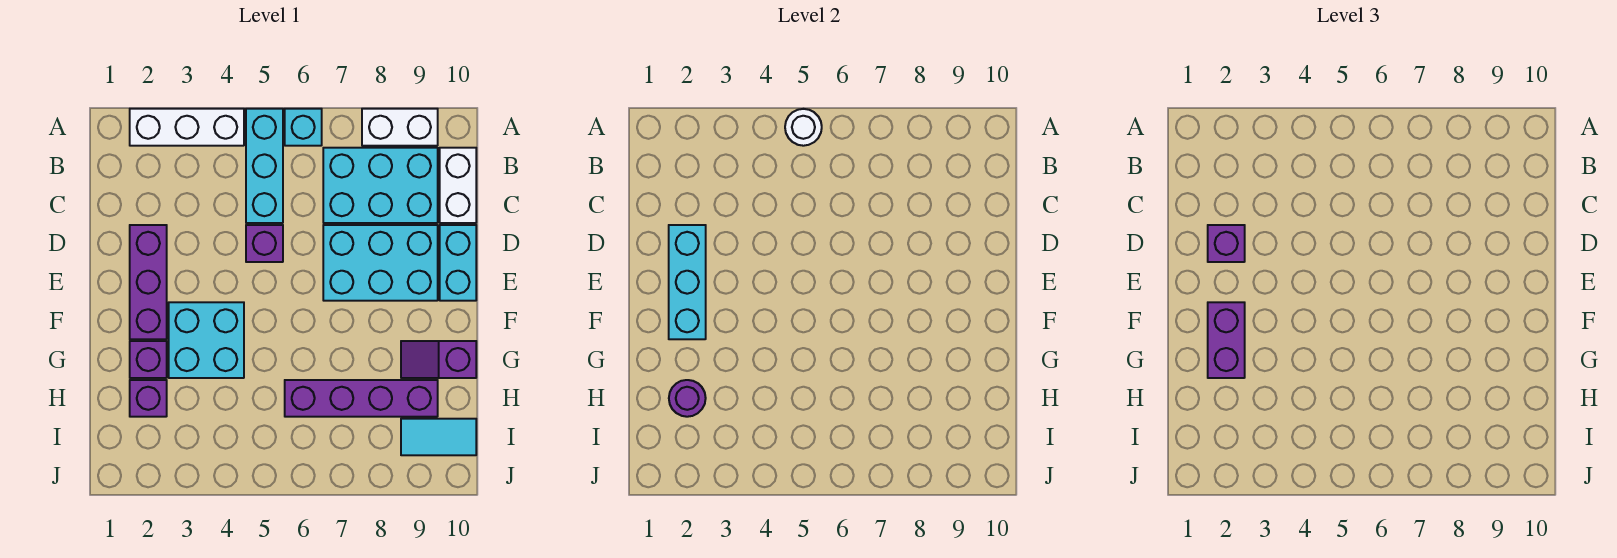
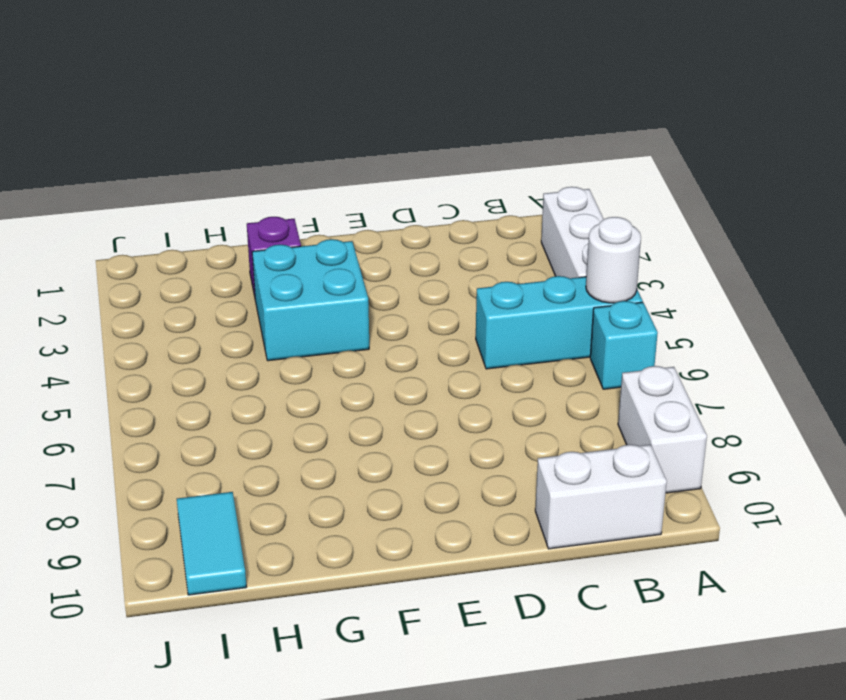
none -> cyan brick B7:C9 level 1
none -> purple brick D2:F2 level 1
none -> purple brick D5 level 1

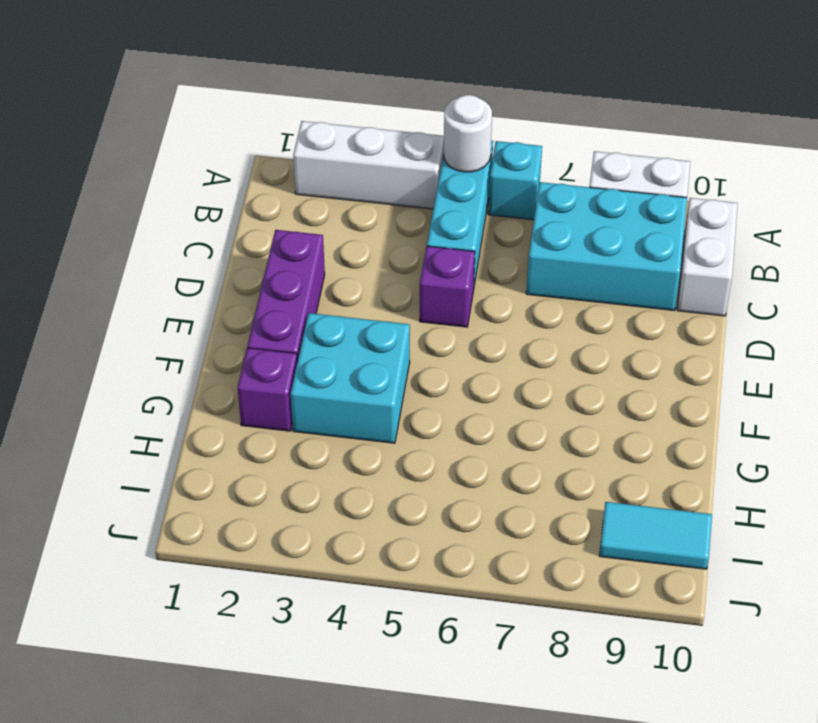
none -> cyan brick D7:E9 level 1
none -> cyan brick D10:E10 level 1
none -> purple slope G9:G10 level 1 top 10

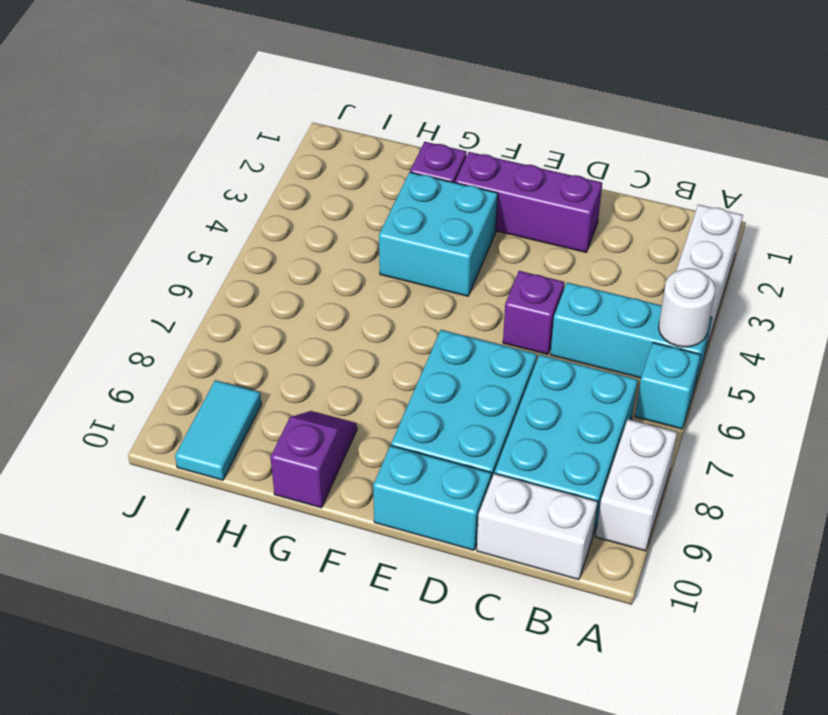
none -> purple brick H2 level 1
none -> purple brick H6:H9 level 1
none -> cyan brick D2:F2 level 2

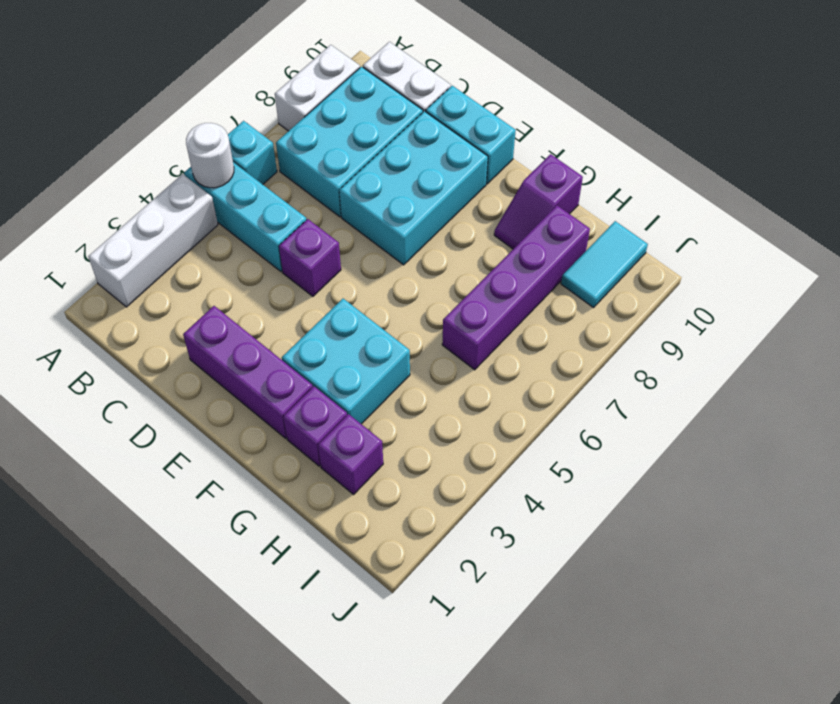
none -> cyan brick D2:F2 level 2
none -> purple round brick H2 level 2
none -> purple brick D2 level 3

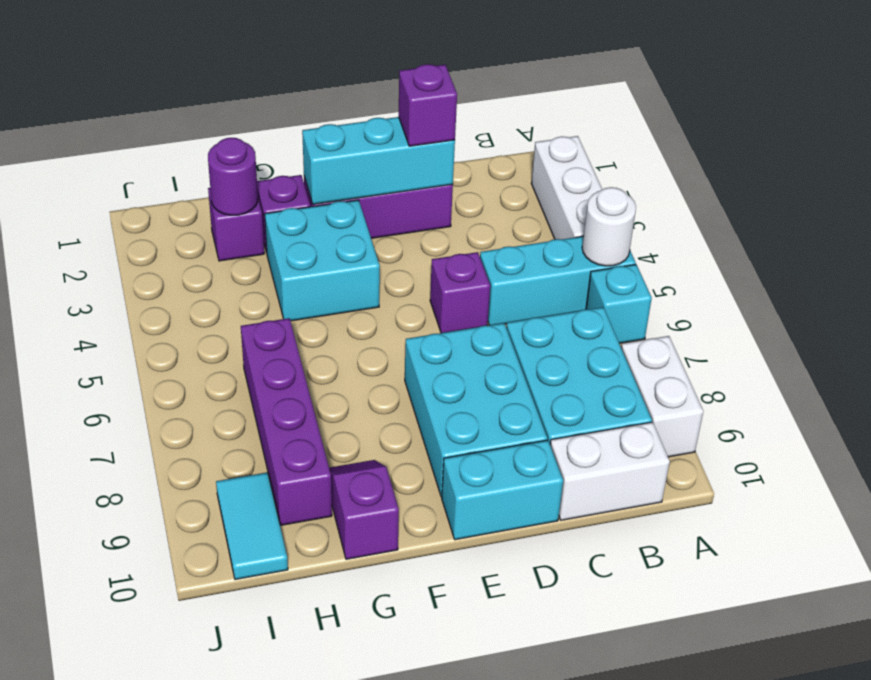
none -> purple brick F2:G2 level 3

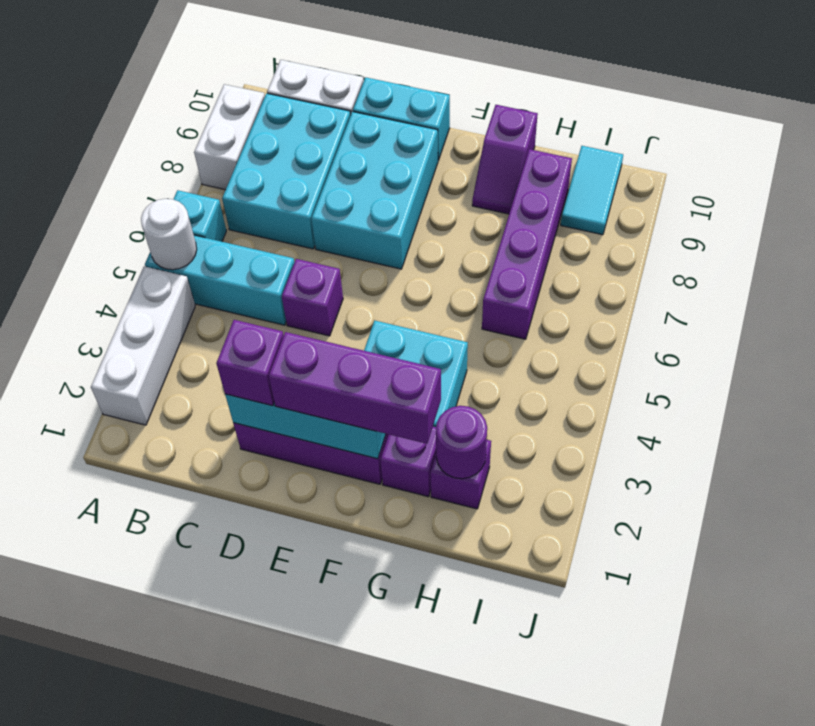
purple brick E2:G2 level 3 -> purple brick F2:G2 level 3

